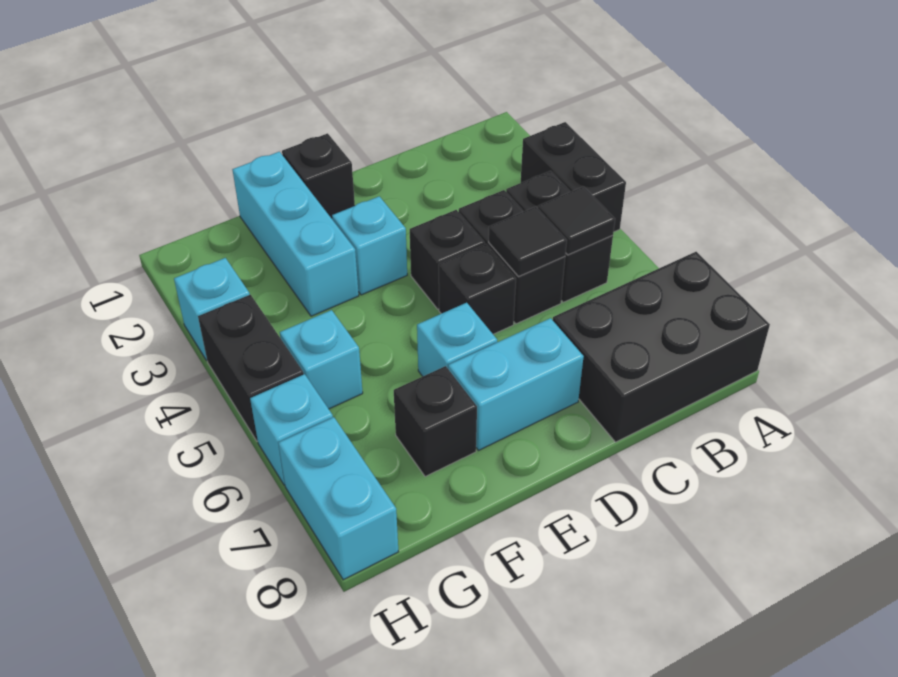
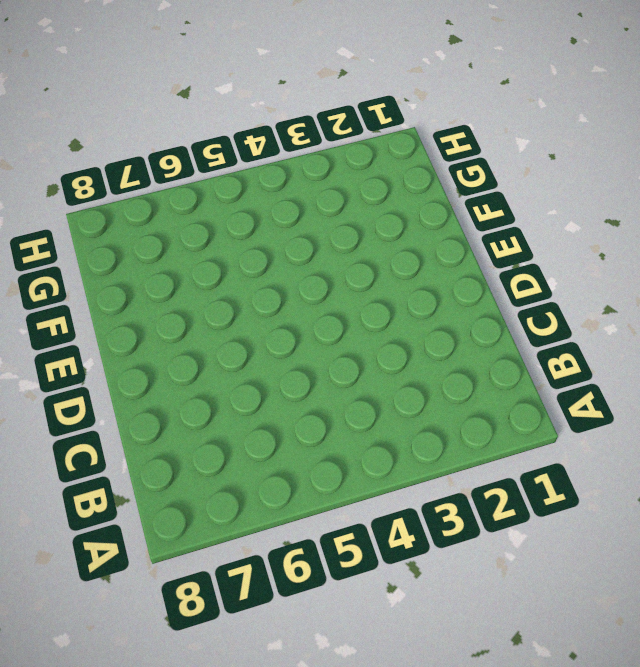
none -> black brick A3:A4 level 1
none -> black brick A7:C8 level 1
none -> black brick B4:B5 level 1

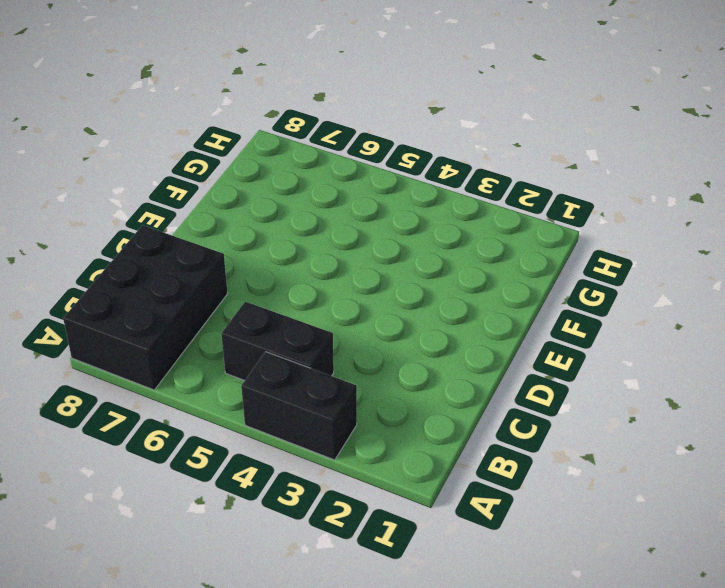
none -> black brick C4:C5 level 1
none -> black brick D4 level 1
none -> black brick D5 level 1

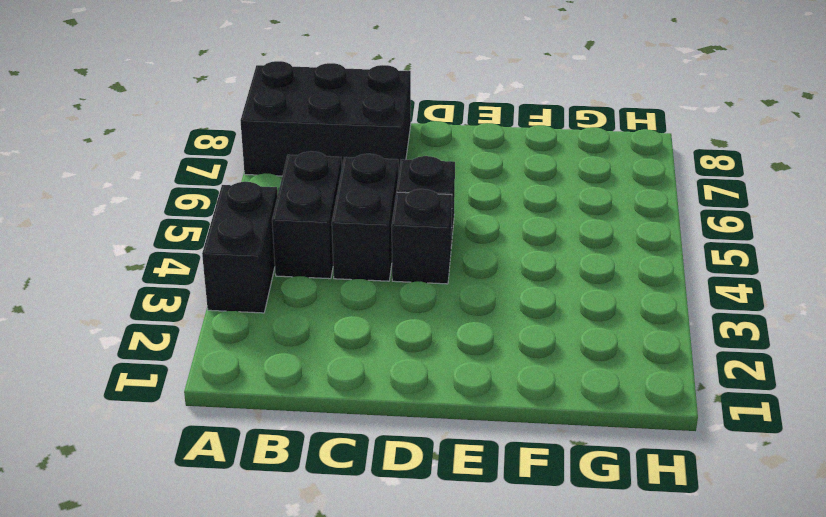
none -> cyan brick D7:E7 level 1
none -> black brick E1 level 1
none -> cyan brick E3 level 1

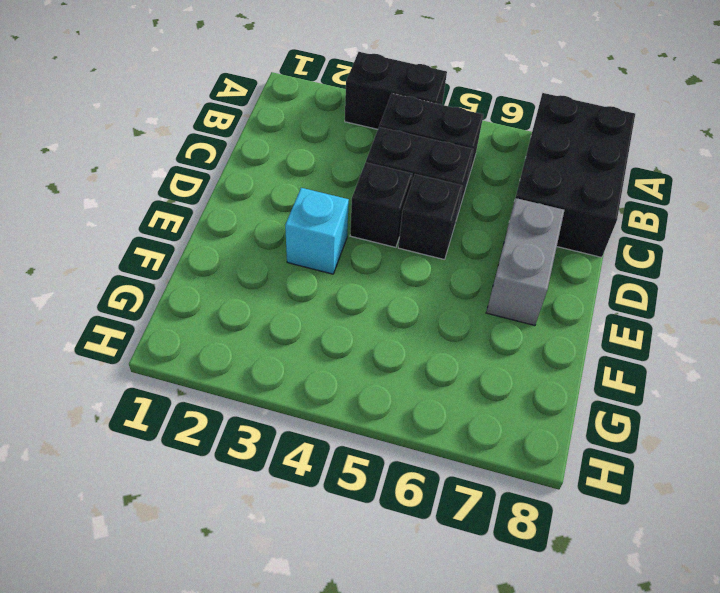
grey brick D7:E7 level 1 -> cyan brick D7:E7 level 1
none -> black brick E1 level 1
none -> cyan brick E6 level 1
none -> cyan brick F1:F3 level 1

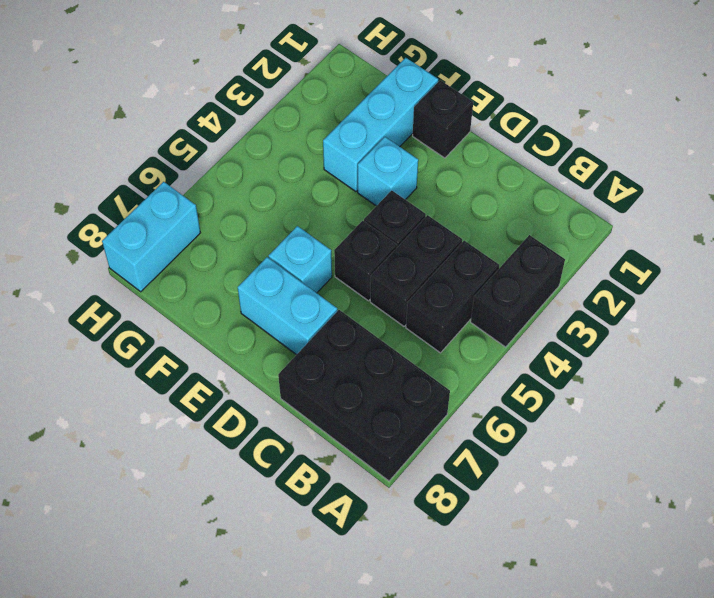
none -> black brick F7 level 1
none -> cyan brick G5 level 1
none -> cyan brick H3 level 1

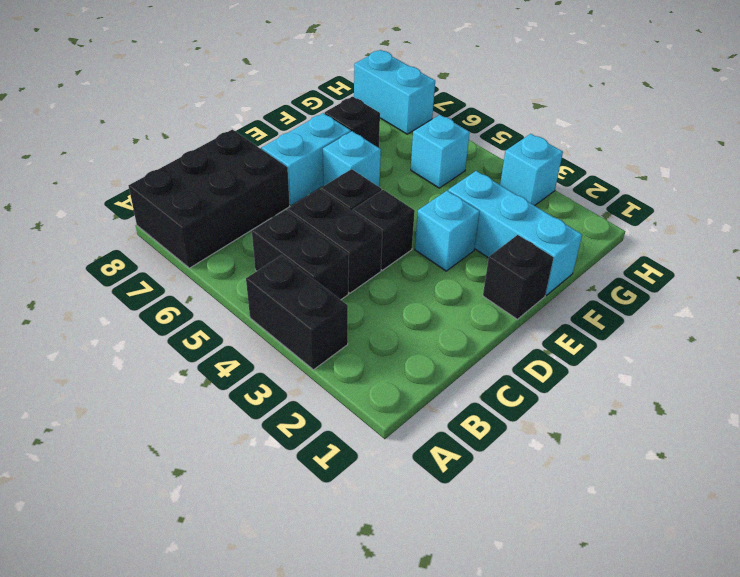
none -> black brick H4:H5 level 1
none -> cyan brick H6 level 1
none -> black tile B5 level 2

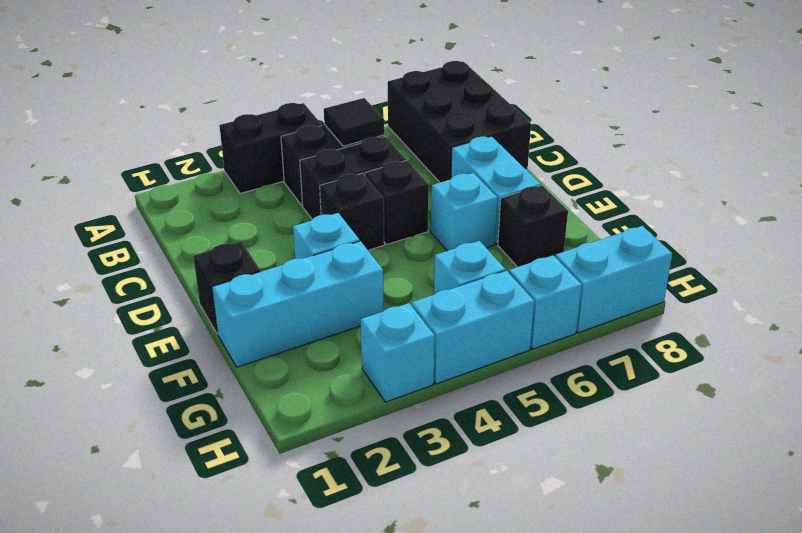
cyan brick H4:H5 level 1 -> black brick H4:H5 level 1
none -> black tile C5 level 2

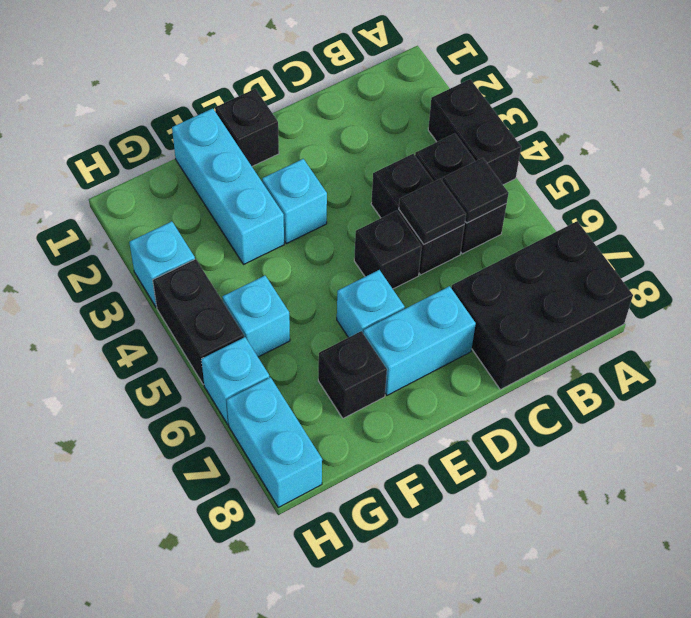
none -> black brick D4 level 1

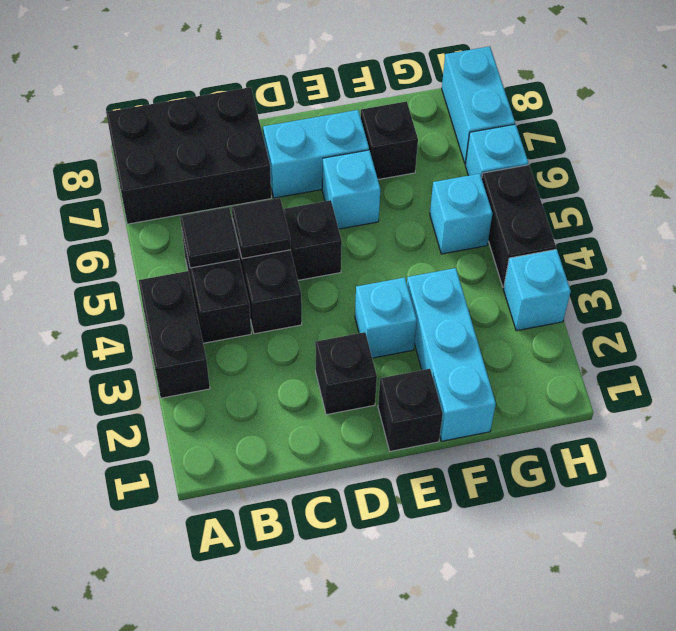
black brick D2 level 1 -> black brick D4 level 1

